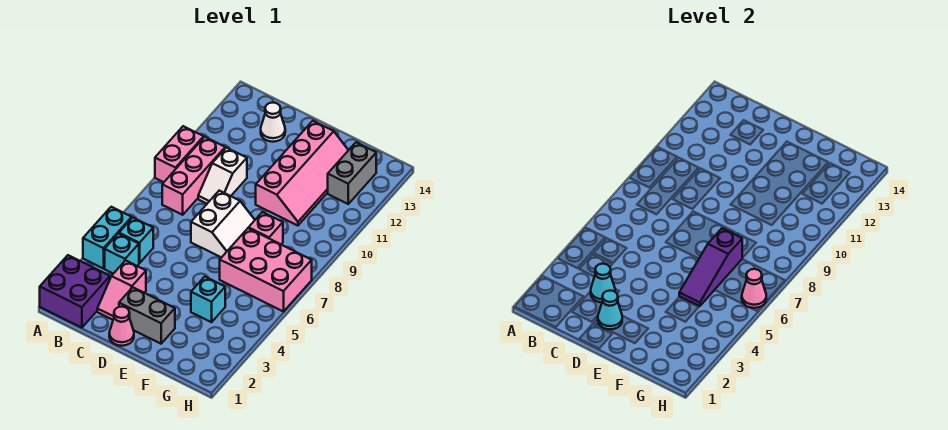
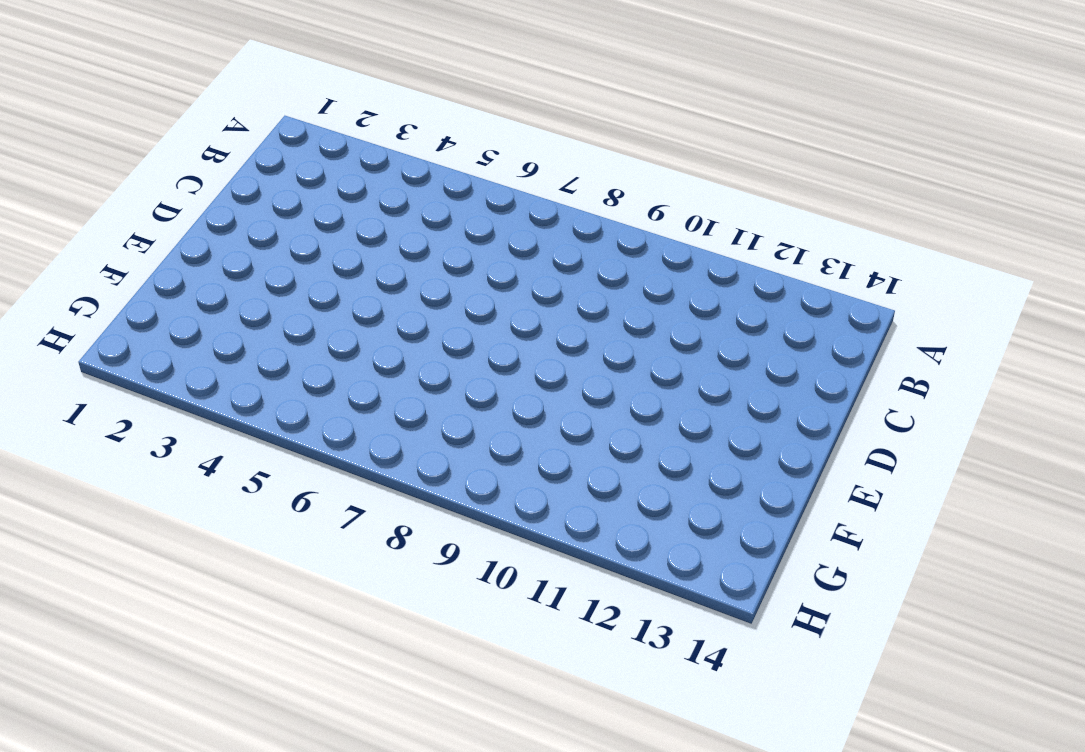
none -> purple brick A1:B2 level 1
none -> cyan brick A4:A5 level 1
none -> pink brick A9:A10 level 1

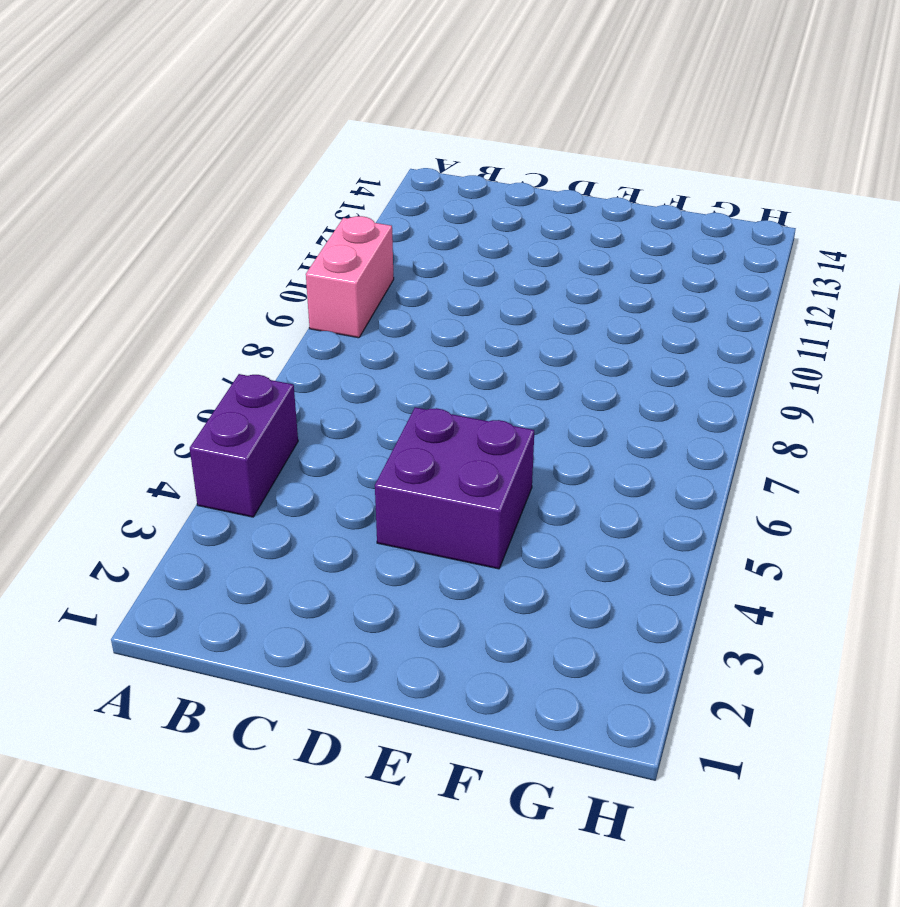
purple brick A4:A5 level 1 -> cyan brick A4:A5 level 1
purple brick D4:E5 level 1 -> purple brick A1:B2 level 1
none -> cyan brick B4 level 1
none -> cyan brick B5 level 1
none -> pink brick B8:B10 level 1

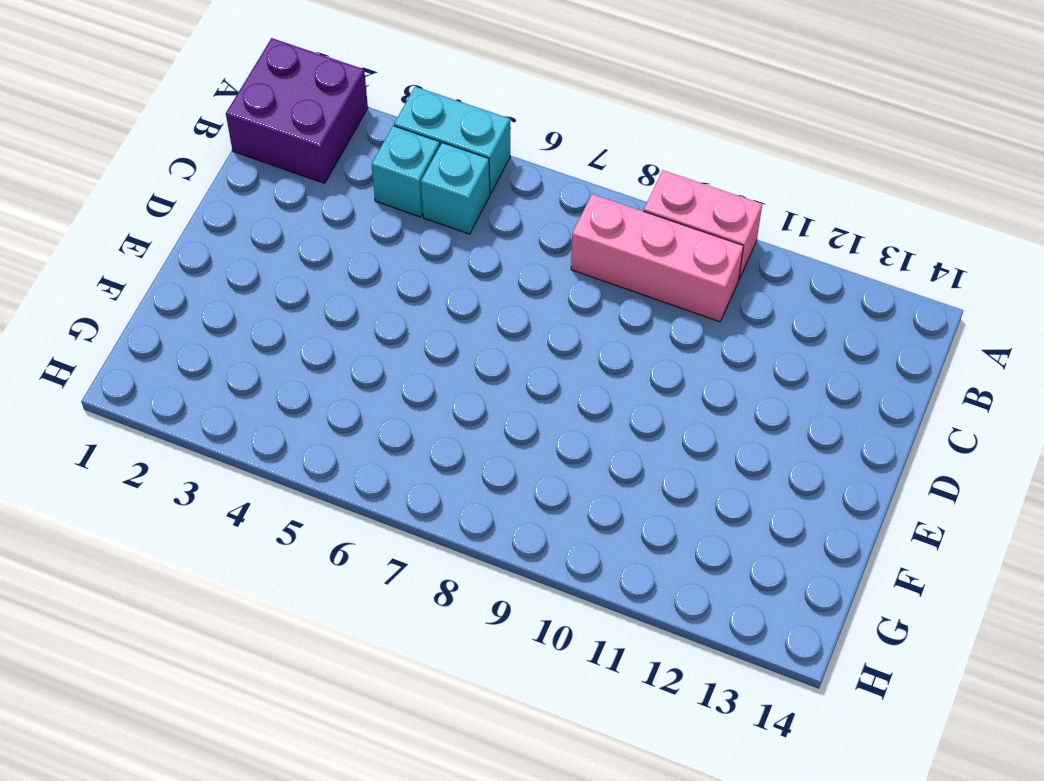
none -> pink slope C2:C3 level 1 top 3
none -> white slope C9:C10 level 1 top 10
none -> white cone C13 level 1

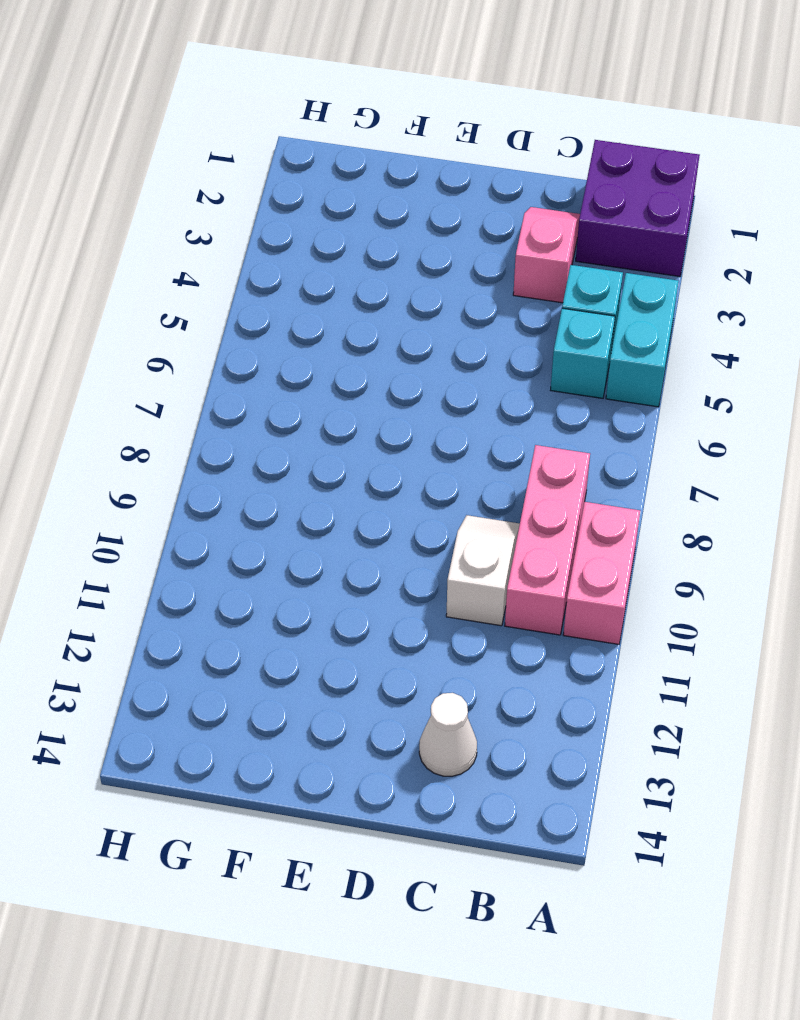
none -> pink cone D1 level 1
none -> grey brick D2:E2 level 1
none -> white slope D7:E8 level 1 top D

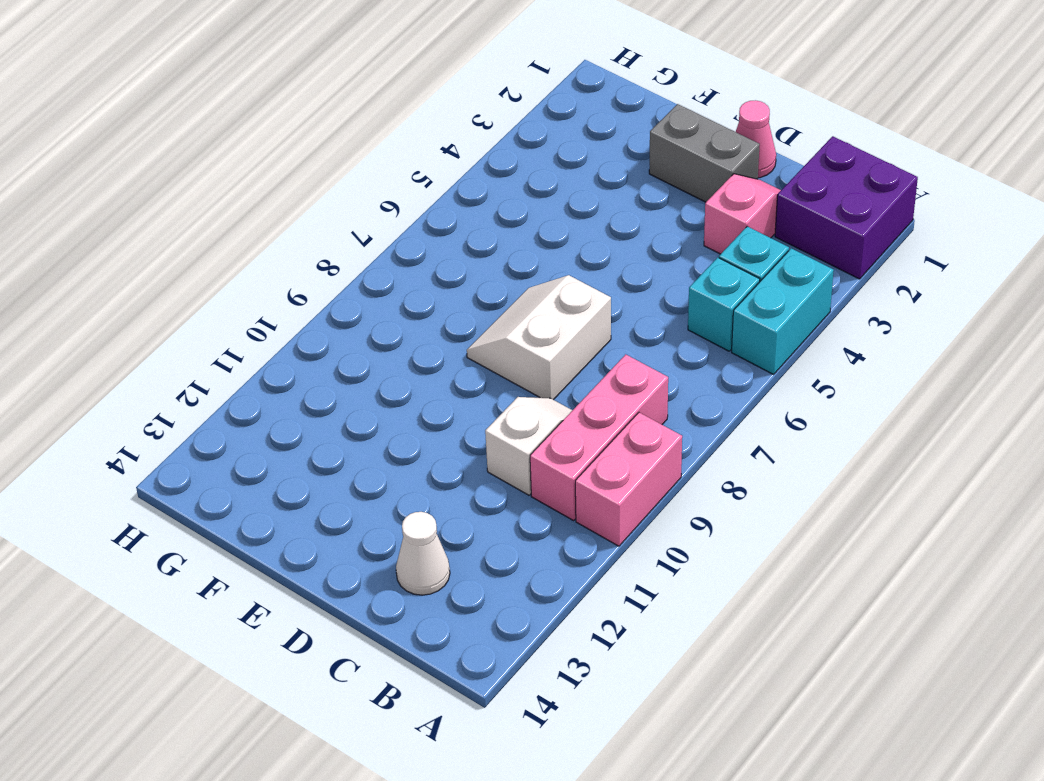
none -> pink slope E10:F13 level 1 top E
none -> cyan brick F4 level 1
none -> pink brick F6:H7 level 1

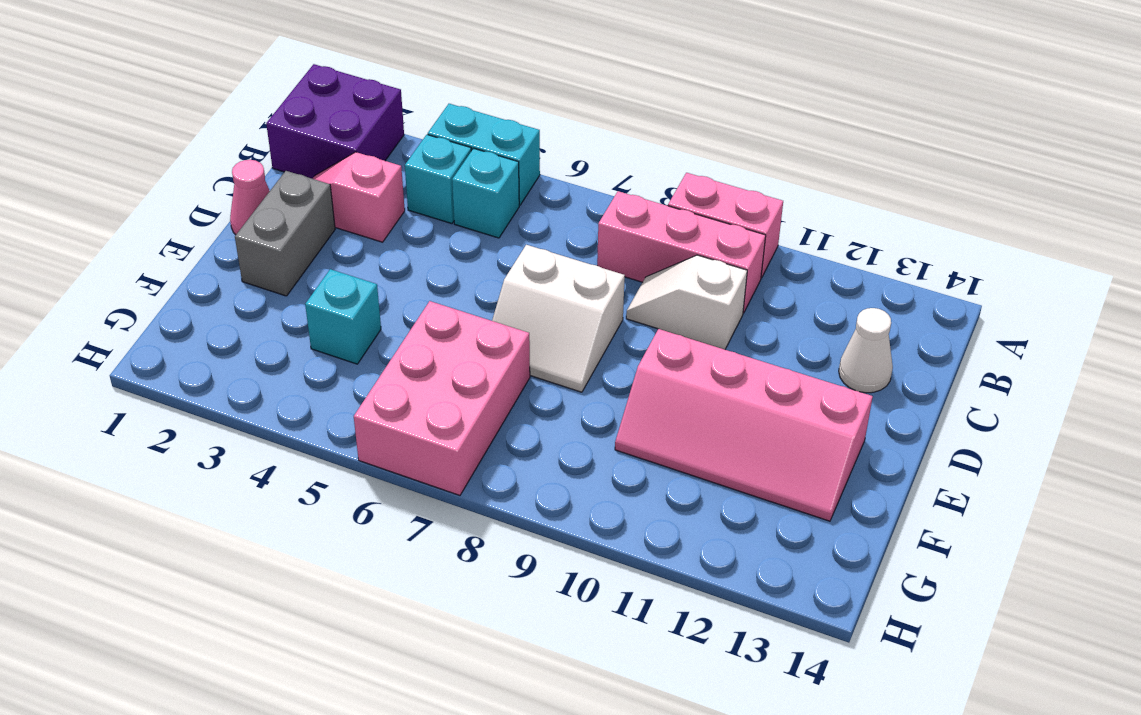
none -> pink brick F8 level 1
none -> grey brick G12:G13 level 1
none -> cyan cone C3 level 2

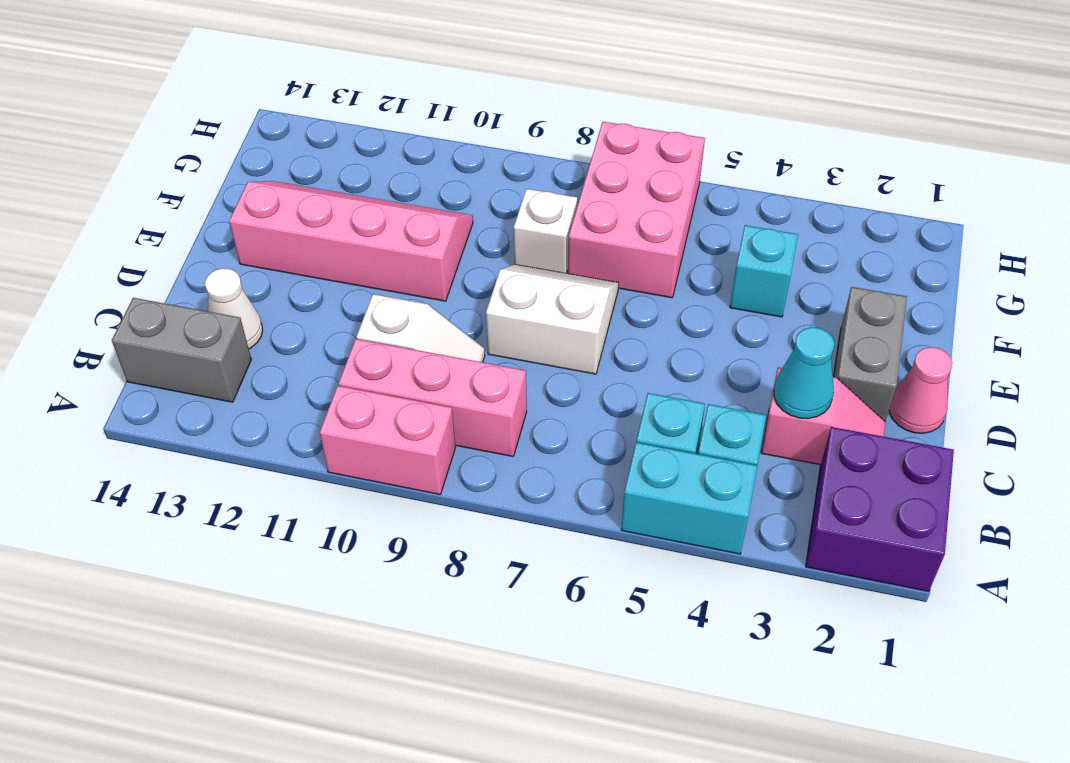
grey brick B13:B14 level 1 -> grey brick G12:G13 level 1
white brick F8 level 1 -> pink brick F8 level 1
none -> cyan cone D2 level 2
none -> purple slope F5:F7 level 2 top 7
none -> pink cone H6 level 2

